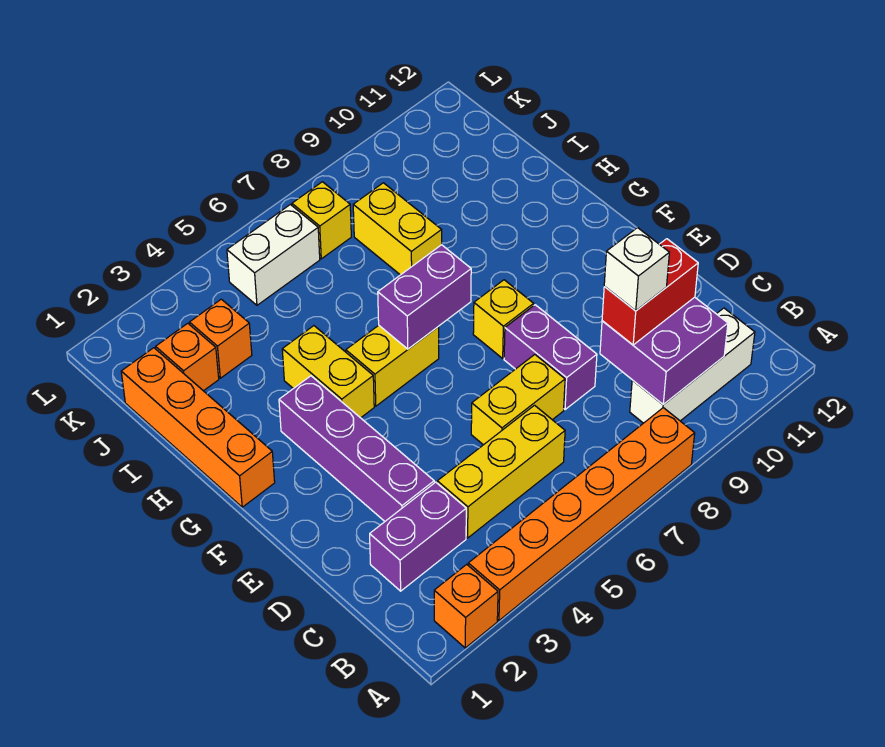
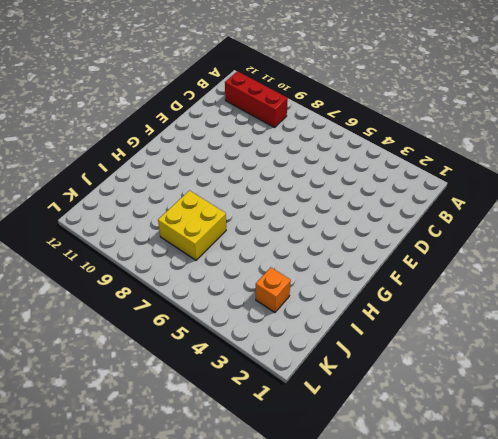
red brick B9:B11 level 1 -> white brick B9:B11 level 1
yellow brick I7:J8 level 1 -> yellow brick I8:J8 level 1
none -> orange brick A2 level 1
none -> orange brick A3:A8 level 1
none -> purple brick C2:C3 level 1

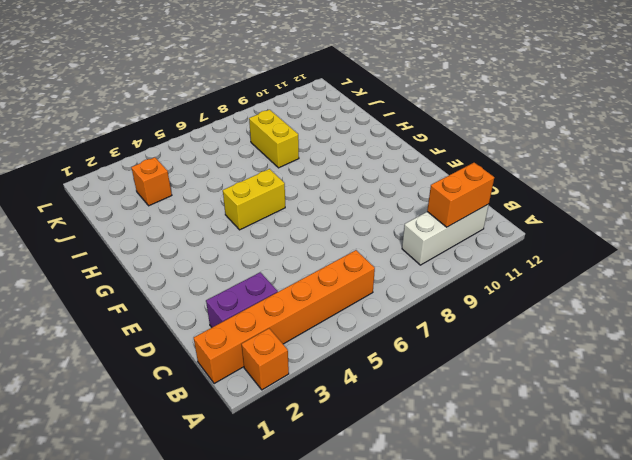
orange brick B1:B6 level 1 -> orange brick A3:A8 level 1
orange brick B10:B11 level 2 -> purple brick B9:C10 level 2
none -> yellow brick C4:C6 level 1
none -> purple brick D3:G3 level 1
none -> yellow brick D6:D7 level 1

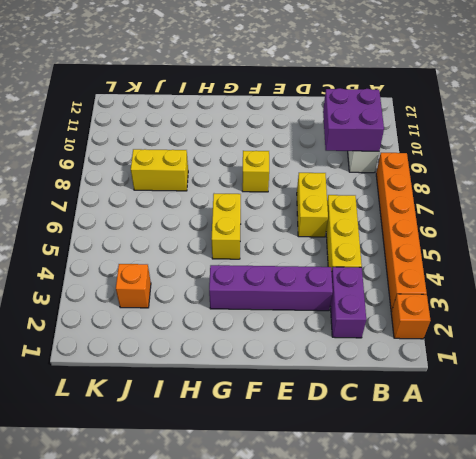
none -> purple brick D8:E8 level 1
none -> orange brick G1:J1 level 1
none -> yellow brick G4:H4 level 1

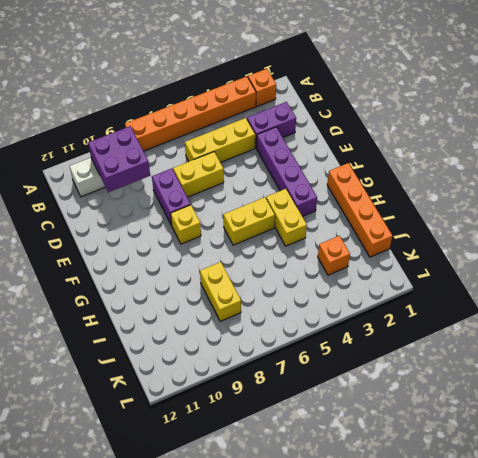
none -> orange brick J2 level 1
none -> white brick K5:K6 level 1
none -> yellow brick K7 level 1

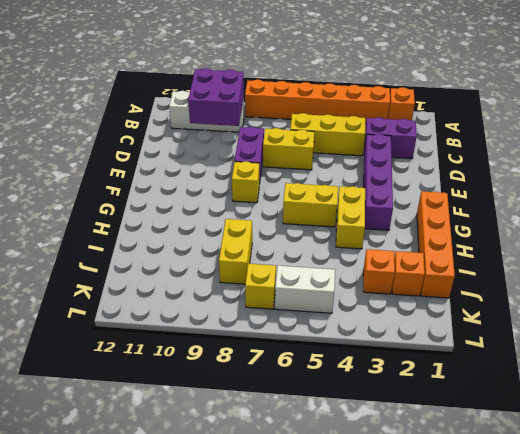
none -> purple brick G6:G7 level 2
none -> red brick C9:C10 level 3
none -> white brick C9 level 4

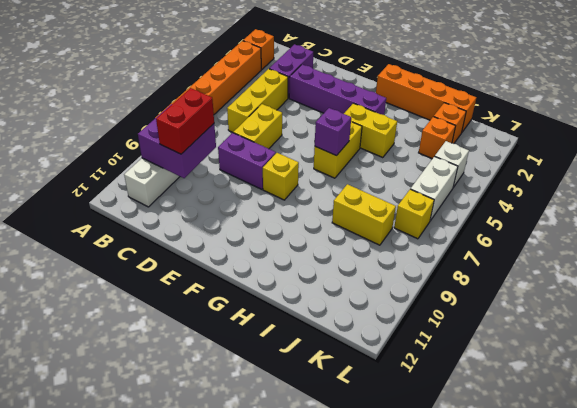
purple brick G6 level 2 -> purple brick G6:G7 level 2
white brick K4 level 1 -> white brick C9 level 4

